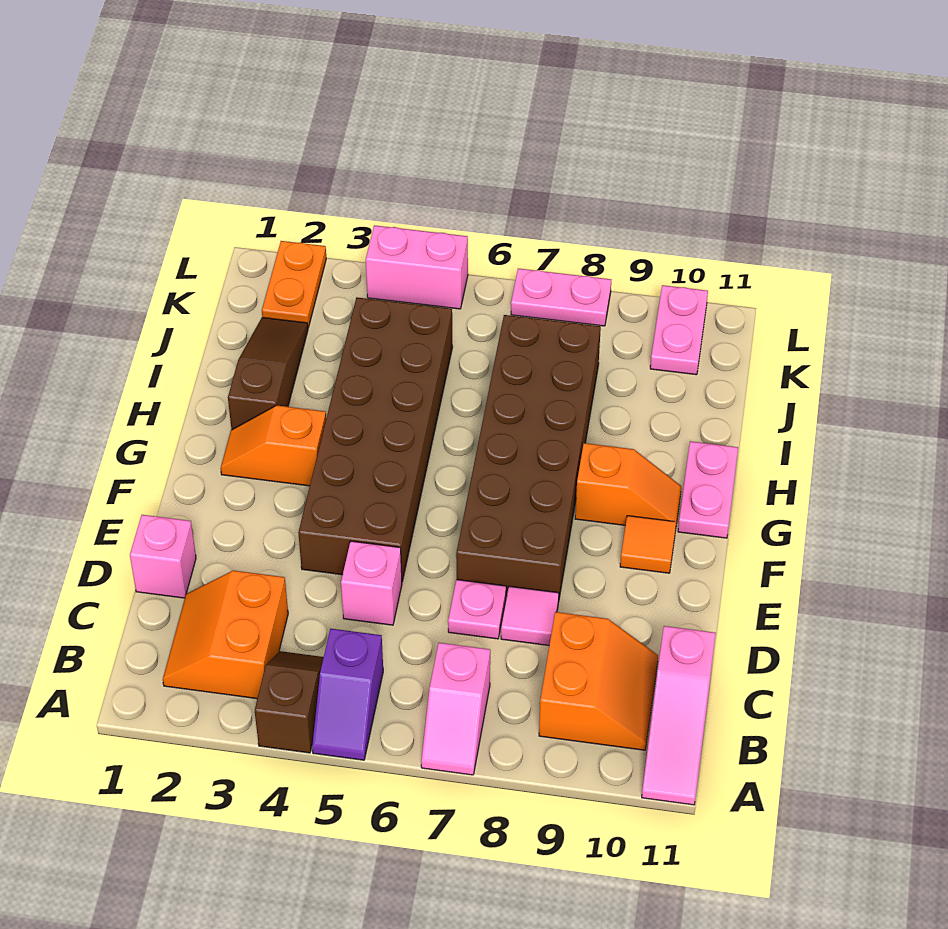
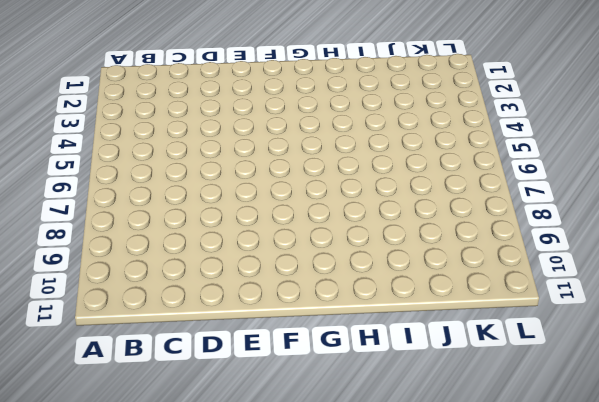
none -> brown slope A4:B4 level 1 top A
none -> purple slope A5:B5 level 1 top B
none -> pink slope A7:B7 level 1 top B

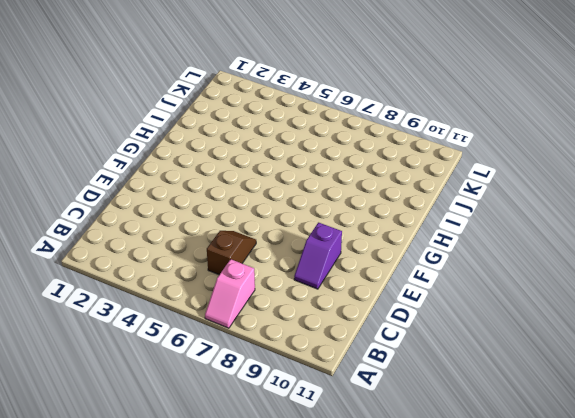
brown slope C6:D6 level 1 top C -> brown slope A4:B4 level 1 top A
purple slope D9:E9 level 1 top E -> purple slope A5:B5 level 1 top B
none -> pink slope A11:C11 level 1 top C
none -> orange slope B2:C3 level 1 top 3
none -> orange slope B9:C10 level 1 top 9

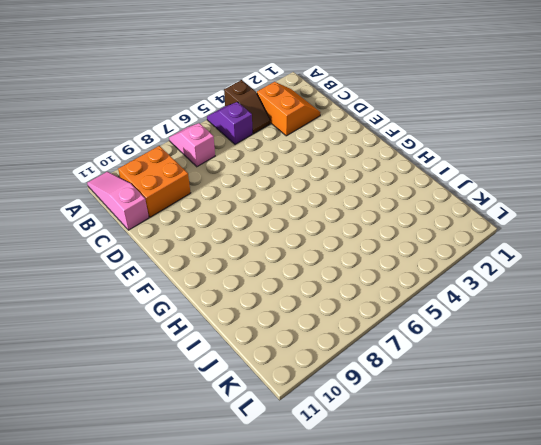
orange brick B9:C10 level 1 -> orange slope B9:C10 level 1 top 9
none -> pink brick D1 level 1
none -> pink brick D5 level 1
none -> pink plate D7 level 1

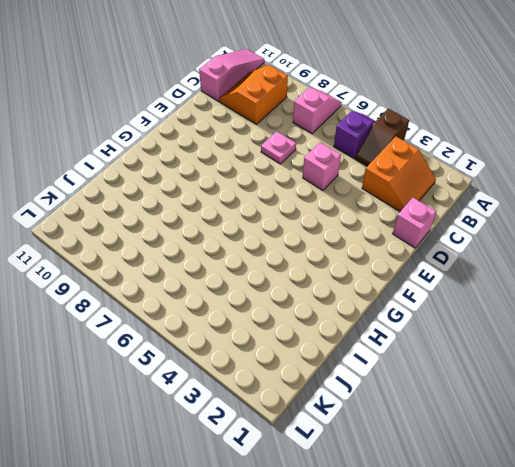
none -> pink tile D8 level 1
none -> brown brick E4:J5 level 1
none -> brown brick E7:J8 level 1

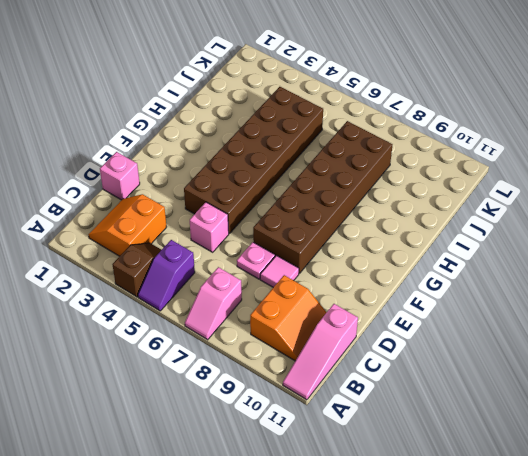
none -> orange tile F10 level 1
none -> orange slope G2:G3 level 1 top 3
none -> orange slope G9:G10 level 1 top 9

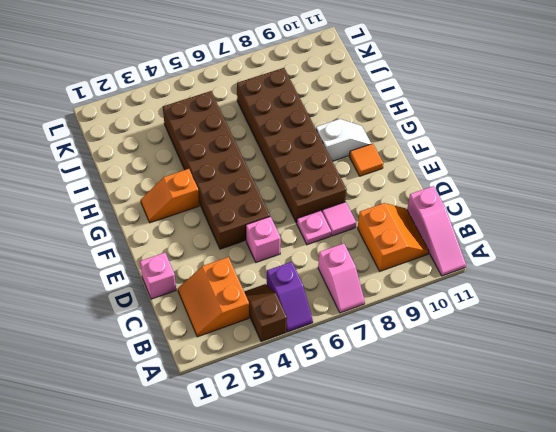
white slope G9:G10 level 1 top 9 -> orange slope G9:G10 level 1 top 9
none -> pink plate G11:H11 level 1
none -> brown slope H2:J2 level 1 top H
none -> orange plate K2:L2 level 1

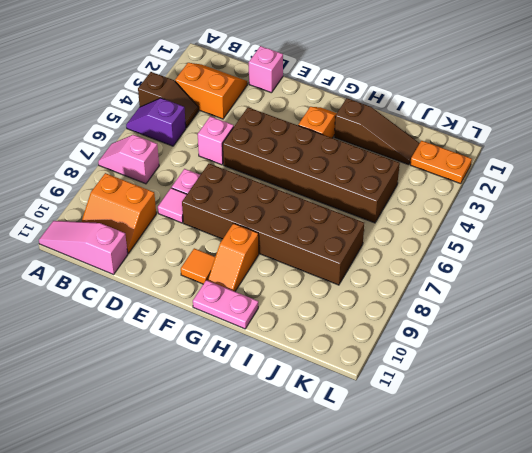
none -> pink plate K10:L10 level 1
none -> pink brick L4:L5 level 1
none -> pink plate L7:L8 level 1

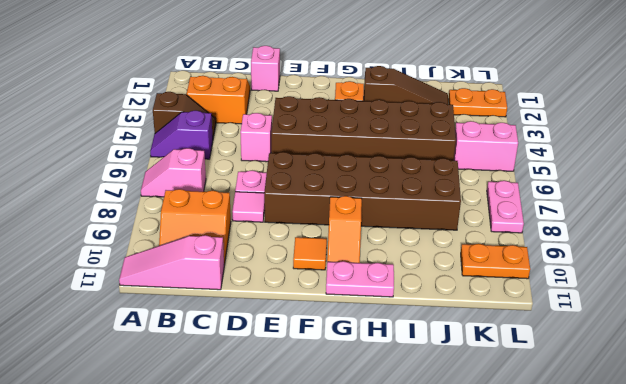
pink brick K5:L5 level 1 -> pink brick L4:L5 level 1
orange plate K10:L10 level 1 -> pink plate K10:L10 level 1

